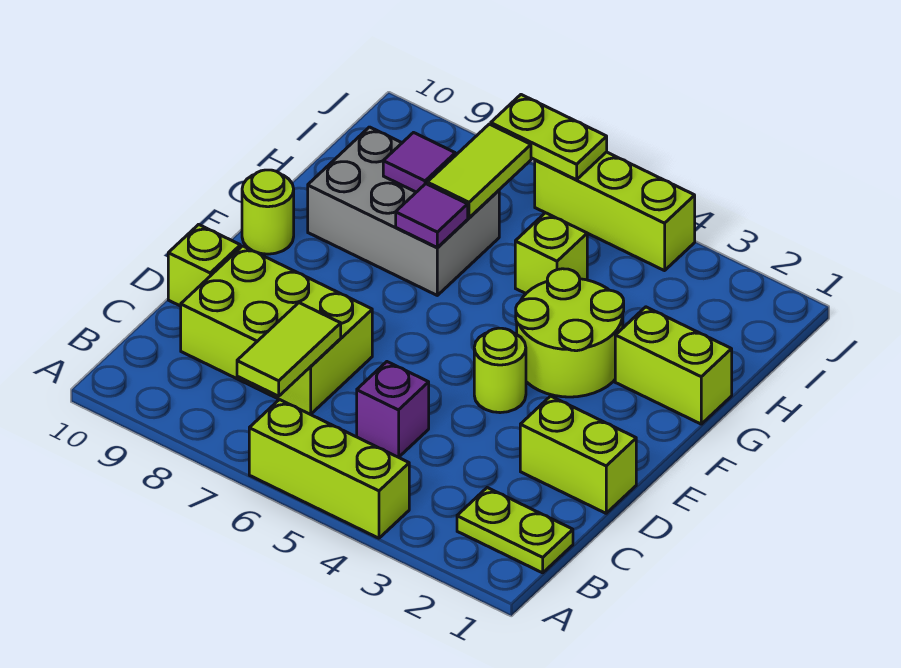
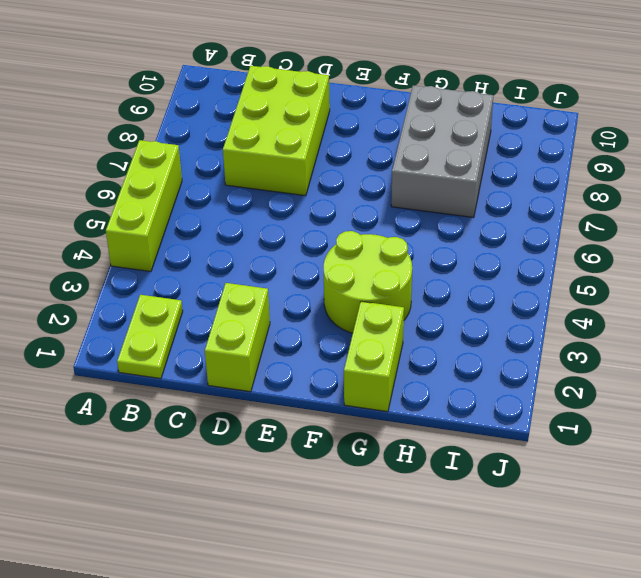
none -> purple brick C5 level 1
none -> lime brick D10 level 1
none -> lime round brick E4 level 1

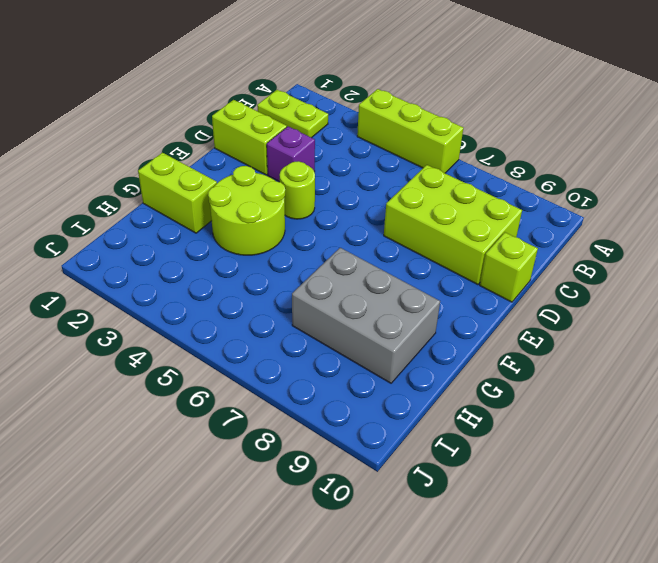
purple brick D3 level 1 -> purple brick C5 level 1
none -> lime round brick F10 level 1
none -> lime brick H5 level 1
none -> lime brick J4:J6 level 1

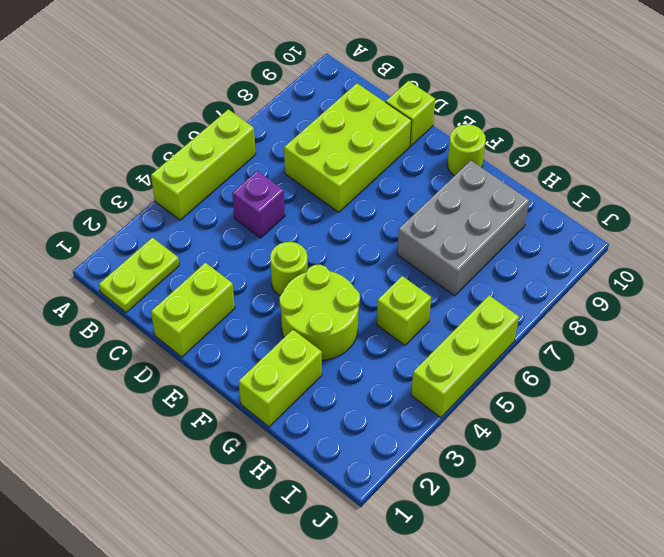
none -> lime tile B7:C7 level 2
none -> purple tile G7 level 2
none -> lime tile H7:I7 level 2

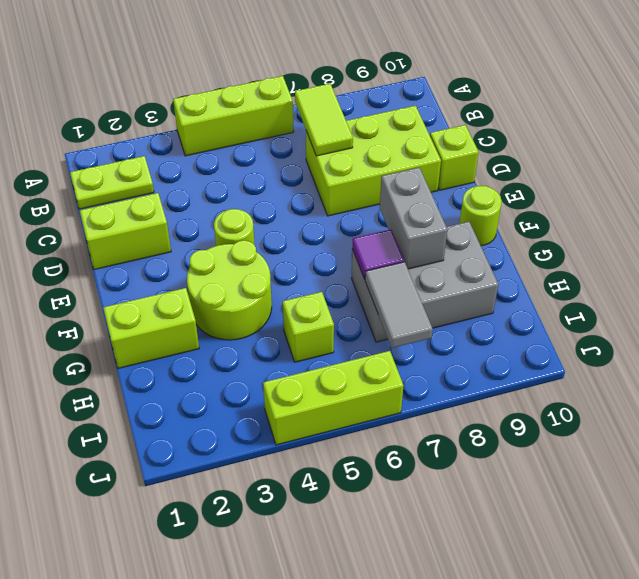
grey brick F8:G8 level 2 -> none
grey tile H7:I7 level 2 -> lime tile H7:I7 level 2
none -> purple brick C5 level 1
none -> purple tile H8 level 2
none -> lime plate J6:J7 level 2

